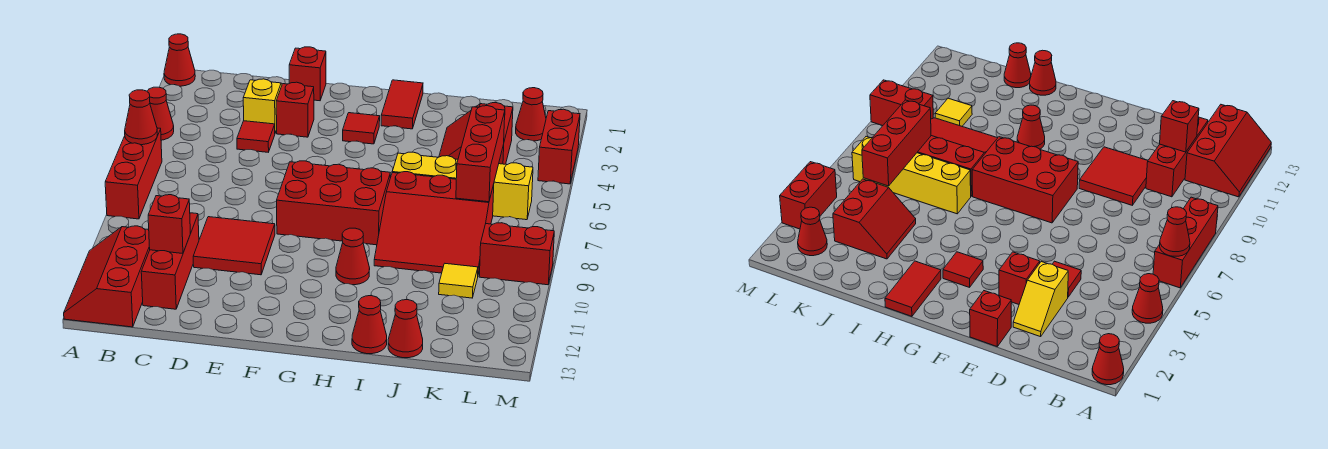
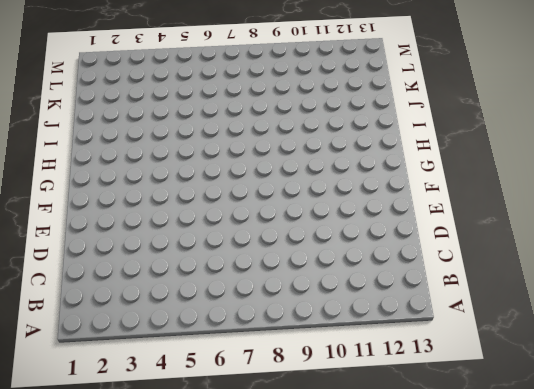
none -> red cone A1 level 1
none -> red cone A4 level 1
none -> red brick A6:A8 level 1

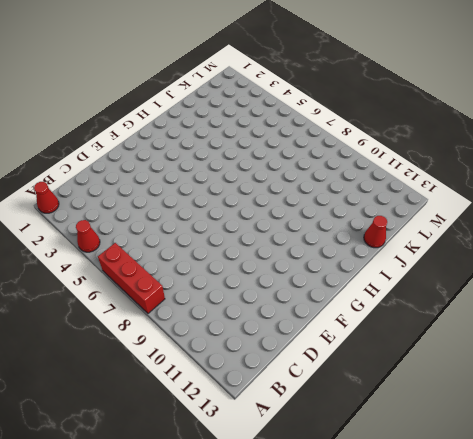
none -> red slope A11:B13 level 1 top B
none -> red brick C10:C12 level 1
none -> yellow slope D2:D3 level 1 top 3

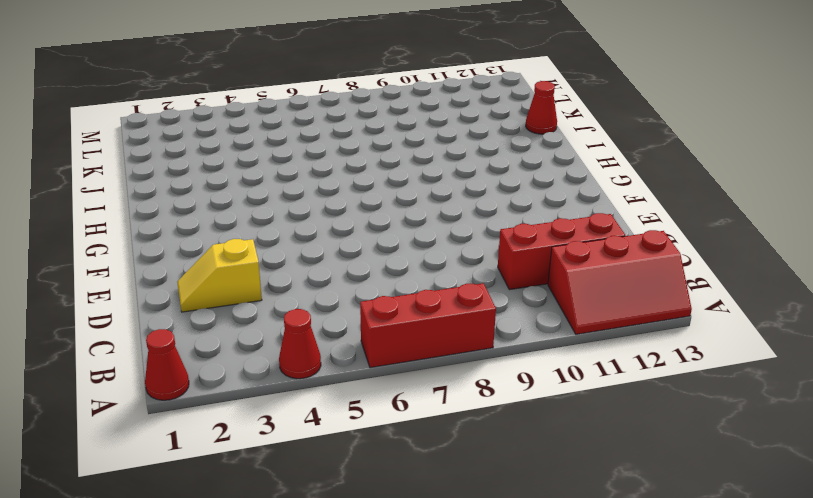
none -> red tile D4 level 1
none -> red tile D9:E10 level 1
none -> red brick E1 level 1

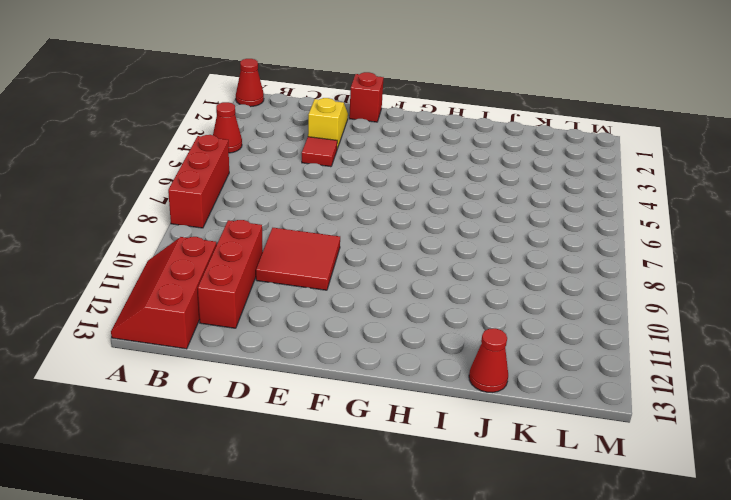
none -> red brick E3 level 1
none -> red brick F7:H8 level 1
none -> red tile G3 level 1

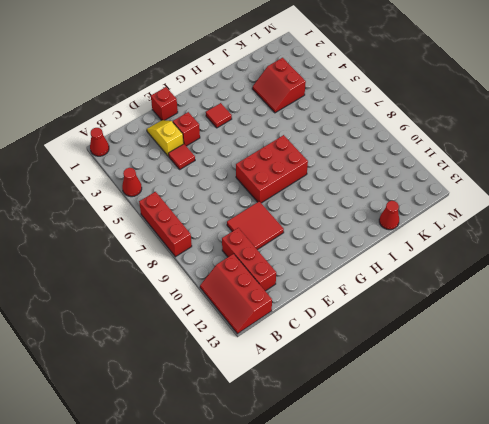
none -> red tile H1:H2 level 1
none -> red cone H10 level 1
none -> yellow brick I6:L6 level 1

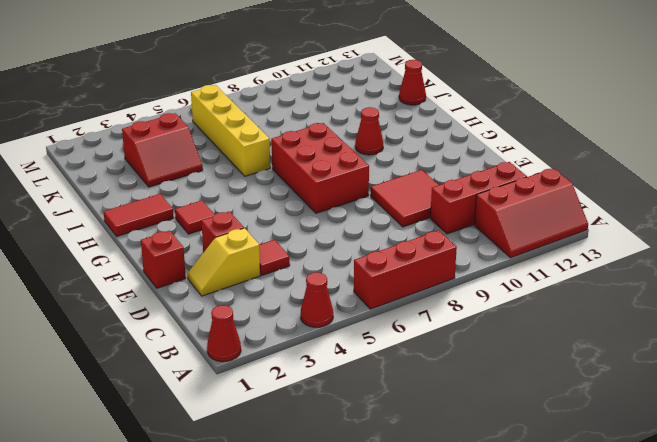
none -> red slope I7:K9 level 1 top 7
none -> red cone I13 level 1
none -> yellow tile K10 level 1

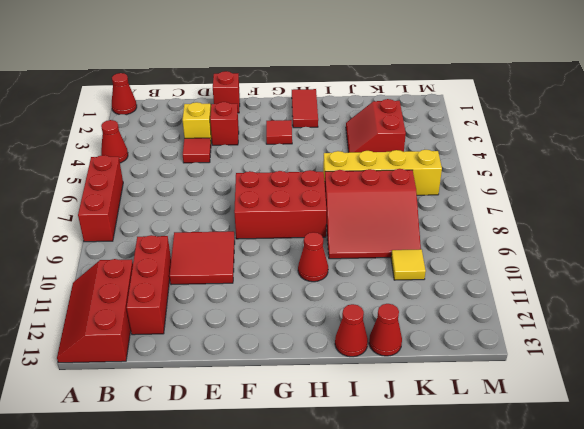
none -> red cone L2 level 1
none -> red brick L9:M9 level 1
none -> red brick M3:M4 level 1

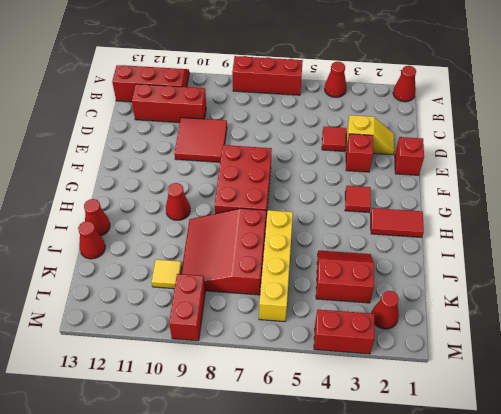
none -> red cone A6 level 2
none -> red brick C11 level 2
none -> red brick K5:K7 level 2

